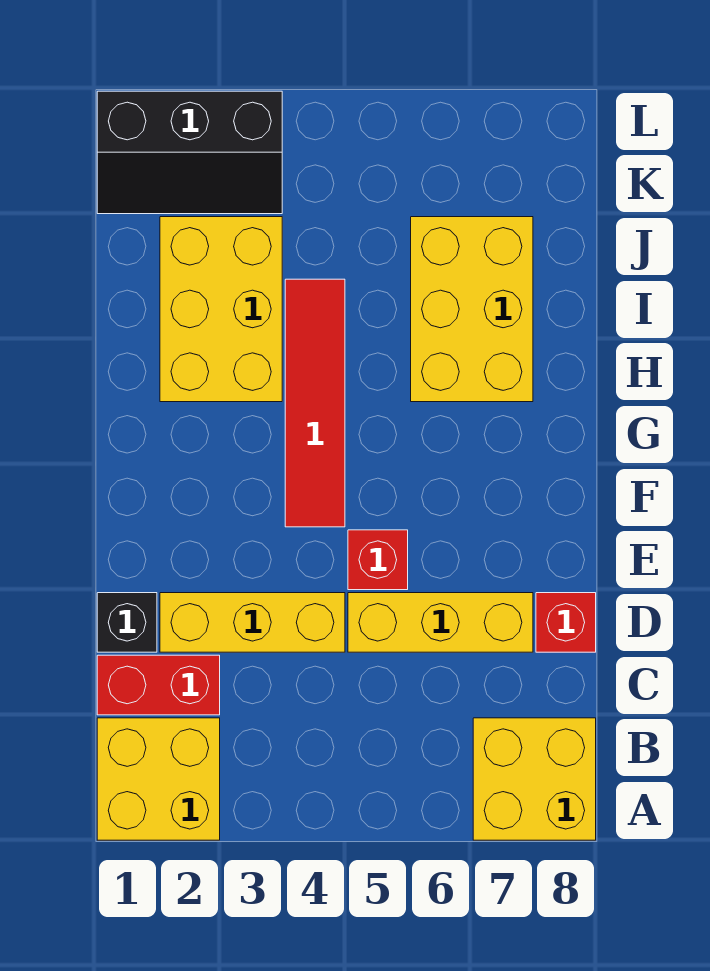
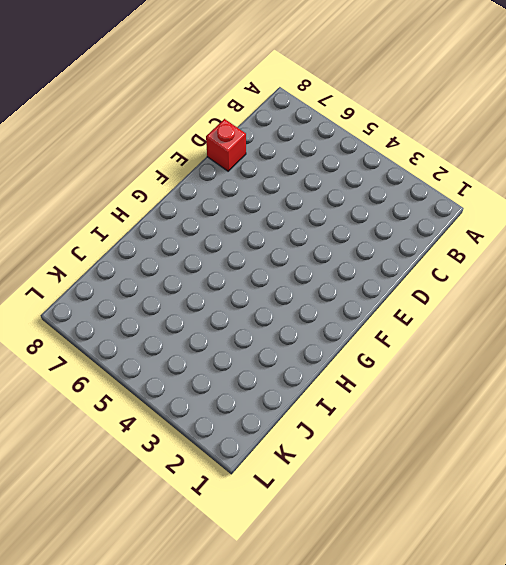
none -> yellow brick A1:B2 level 1
none -> yellow brick A7:B8 level 1
none -> red brick C1:C2 level 1

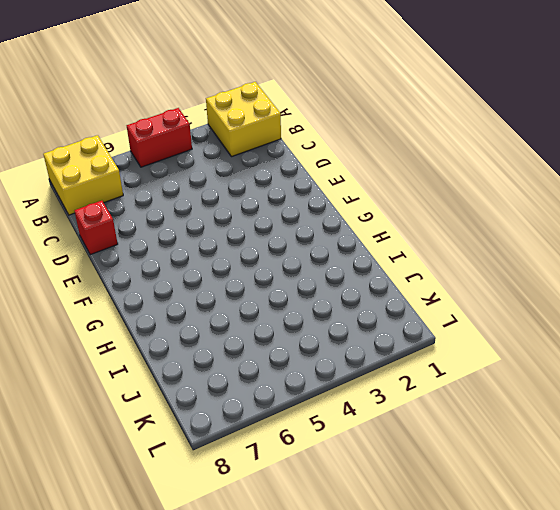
red brick A4:A5 level 1 -> red brick C1:C2 level 1
none -> black brick D1 level 1
none -> yellow brick D2:D4 level 1
none -> yellow brick D5:D7 level 1

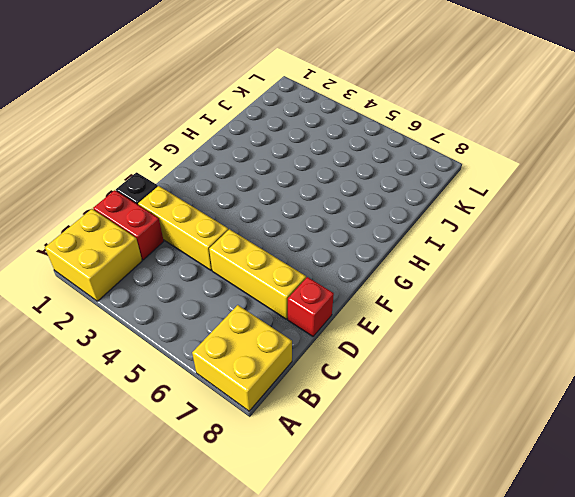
none -> red brick E5 level 1
none -> red tile F4:I4 level 1
none -> yellow brick H2:J3 level 1

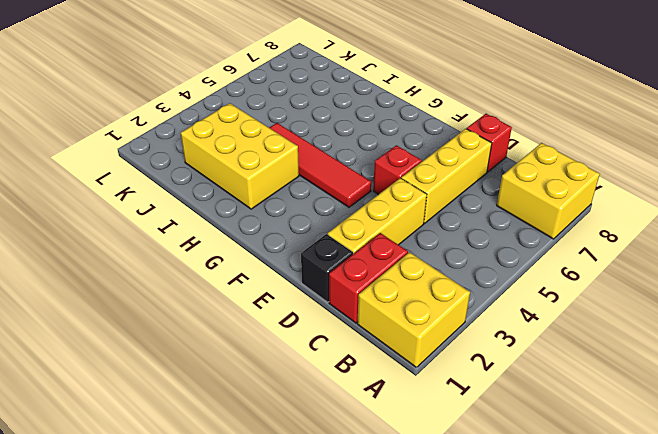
none -> yellow brick H6:J7 level 1
none -> black slope K1:L3 level 1 top L

